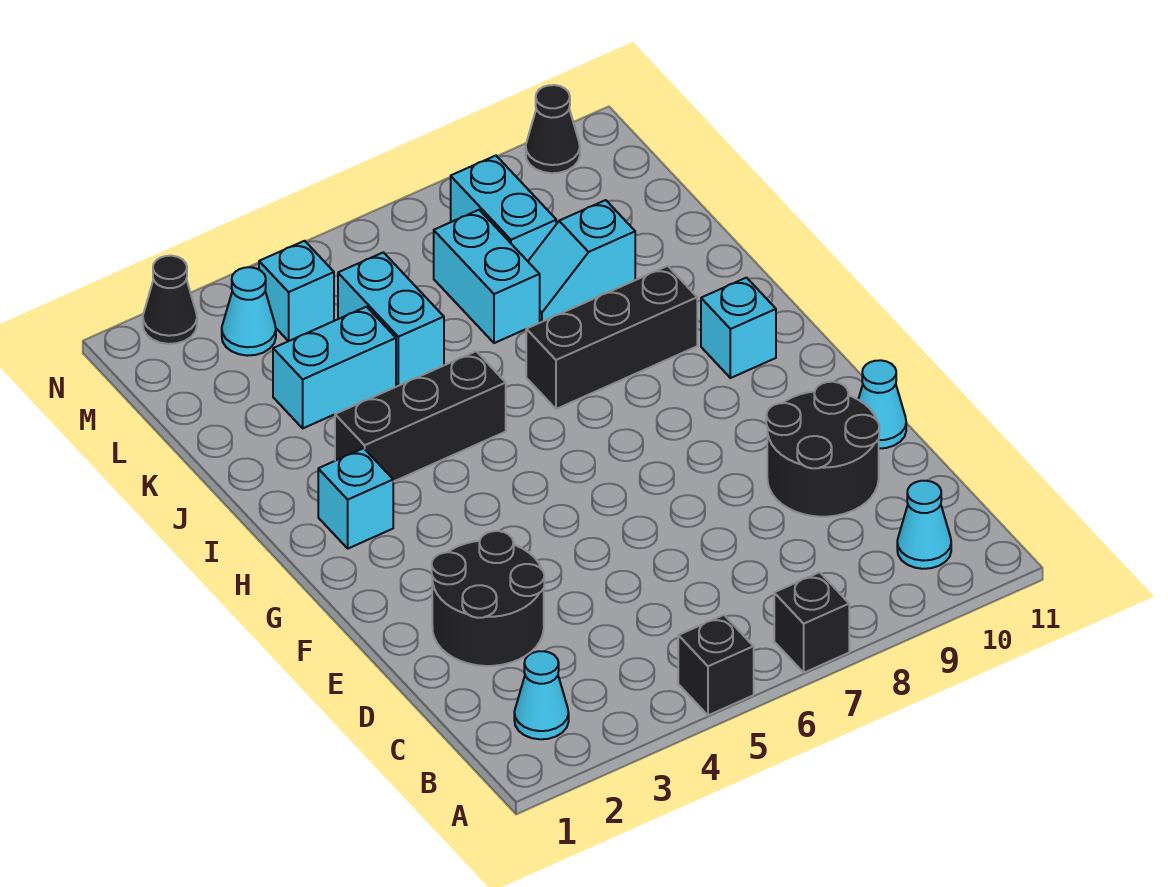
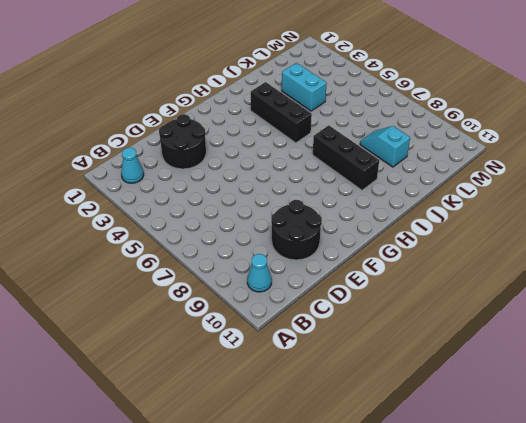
none -> black brick A5 level 1
none -> black brick A7 level 1
none -> cyan cone E11 level 1

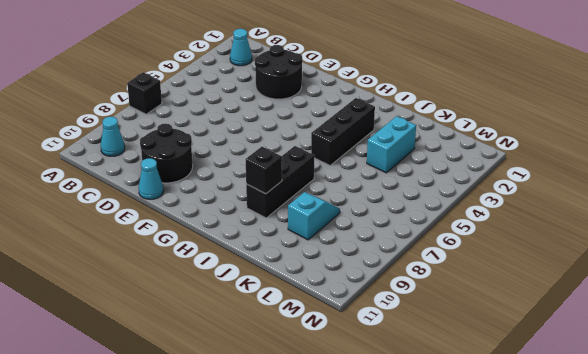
black brick I9 level 2 -> black brick A5 level 1
none -> cyan brick H2 level 1
none -> cyan brick H10 level 1
none -> cyan brick K5:L5 level 1

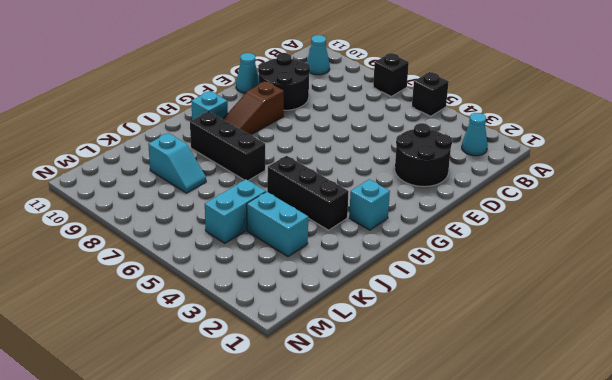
brown slope F9:H9 level 1 top F -> none
none -> cyan brick K7:L7 level 1
none -> cyan brick L8:M8 level 1
none -> cyan cone M3 level 1

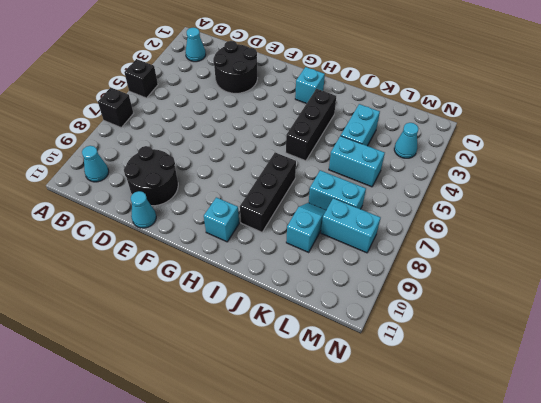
none -> cyan brick M4 level 1
none -> black cone N2 level 1
none -> black cone N10 level 1

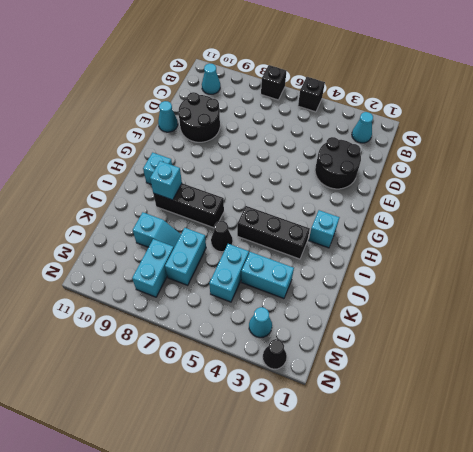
cyan brick I9 level 2 -> cyan brick M4 level 1
black cone J6 level 1 -> black cone N10 level 1

